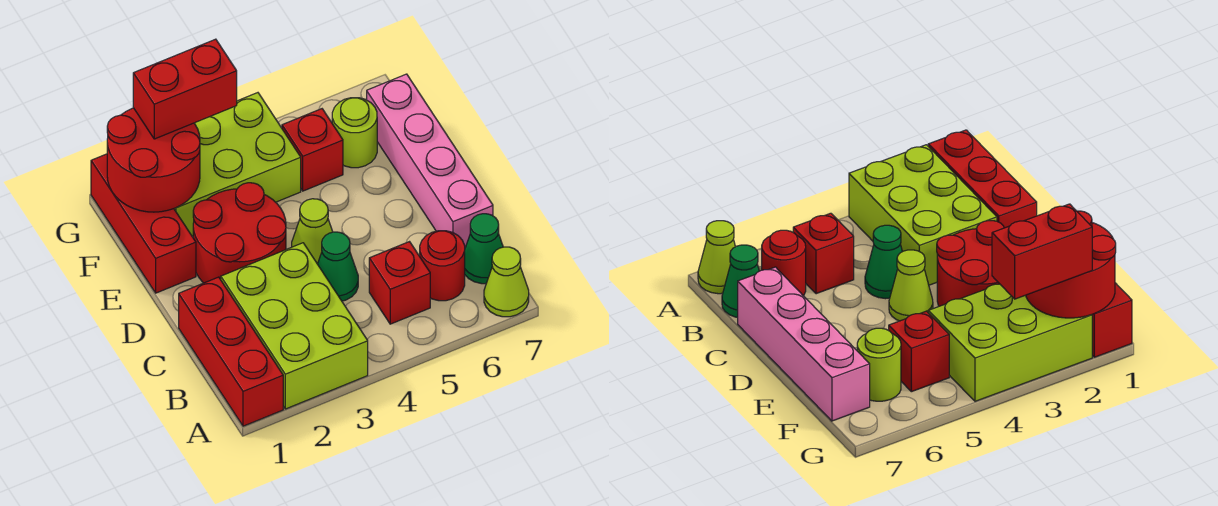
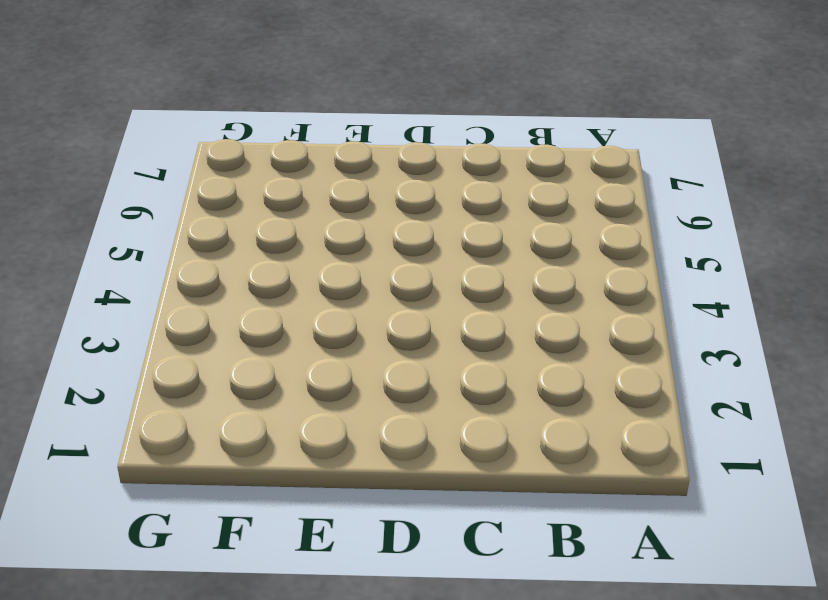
none -> red brick A1:C1 level 1
none -> lime brick A2:C3 level 1
none -> lime cone A7 level 1

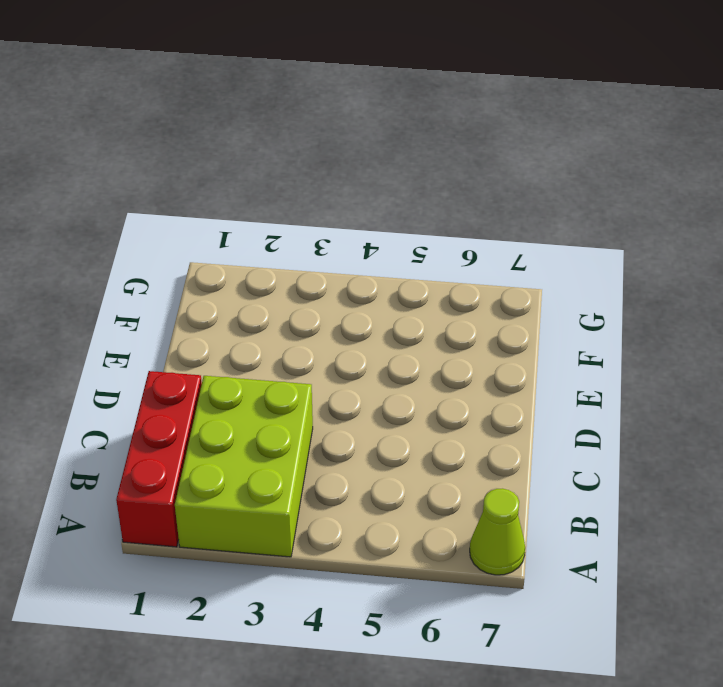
none -> red brick B5 level 1
none -> red round brick B6 level 1
none -> green cone B7 level 1

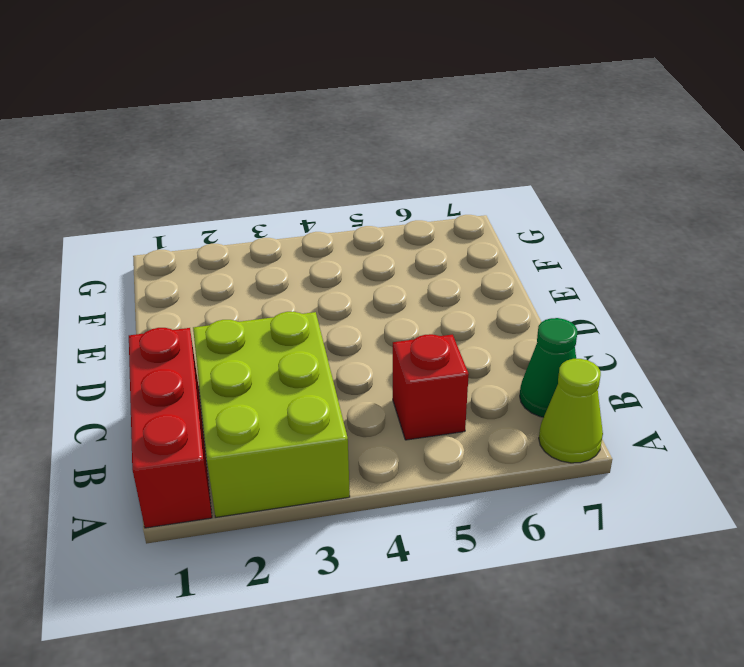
none -> red round brick B6 level 1
none -> green cone C4 level 1
none -> pink brick C7:F7 level 1

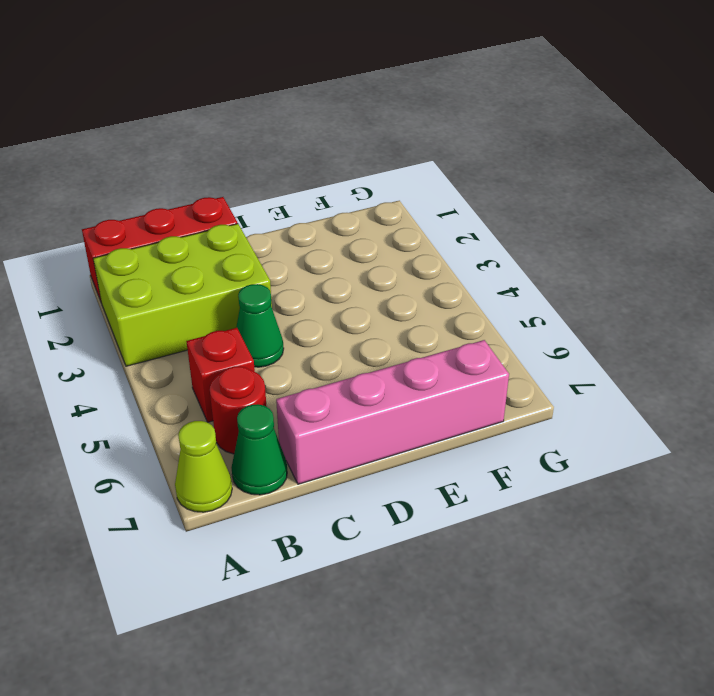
none -> red round brick D2:E3 level 1
none -> lime cone D4 level 1
none -> red brick E1:G1 level 1

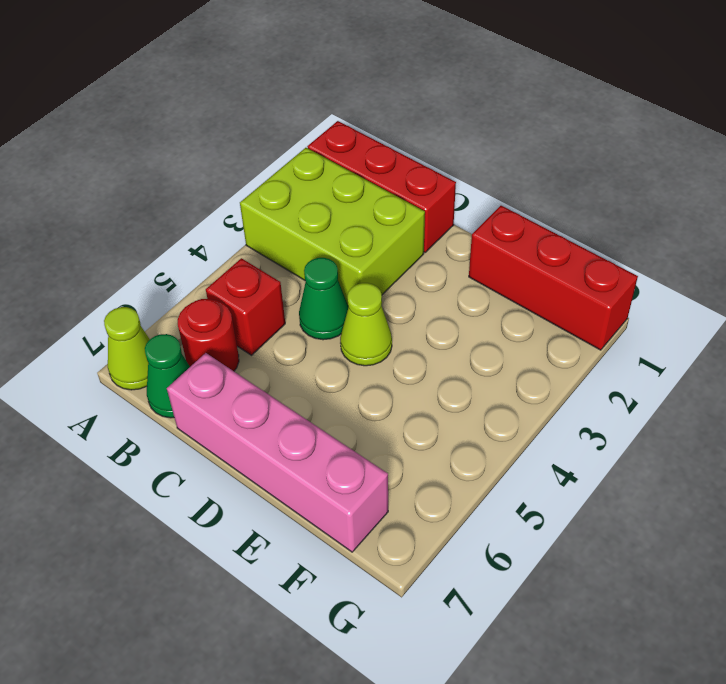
none -> red round brick D2:E3 level 1
none -> lime brick F2:G4 level 1
none -> red brick F5 level 1

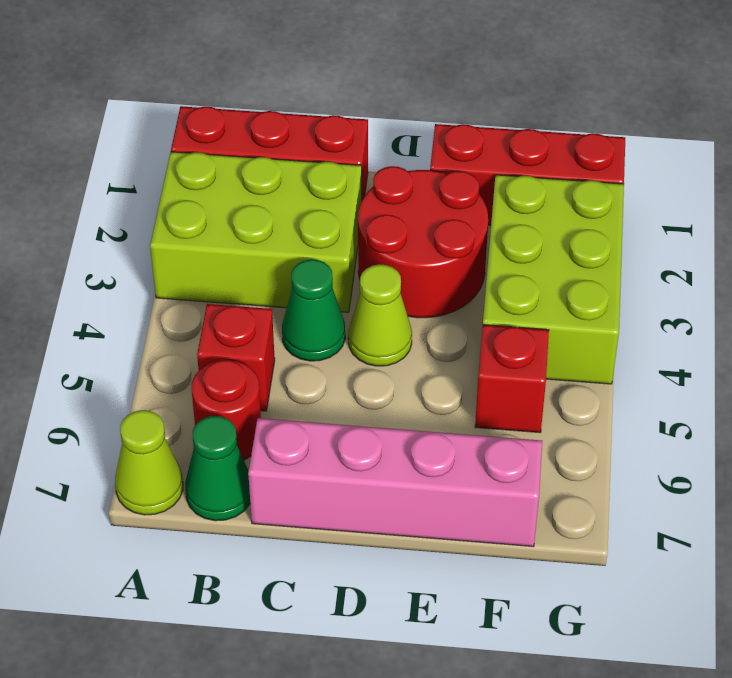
none -> lime round brick F6 level 1
none -> red round brick F1:G2 level 2
none -> red brick G2:G3 level 3

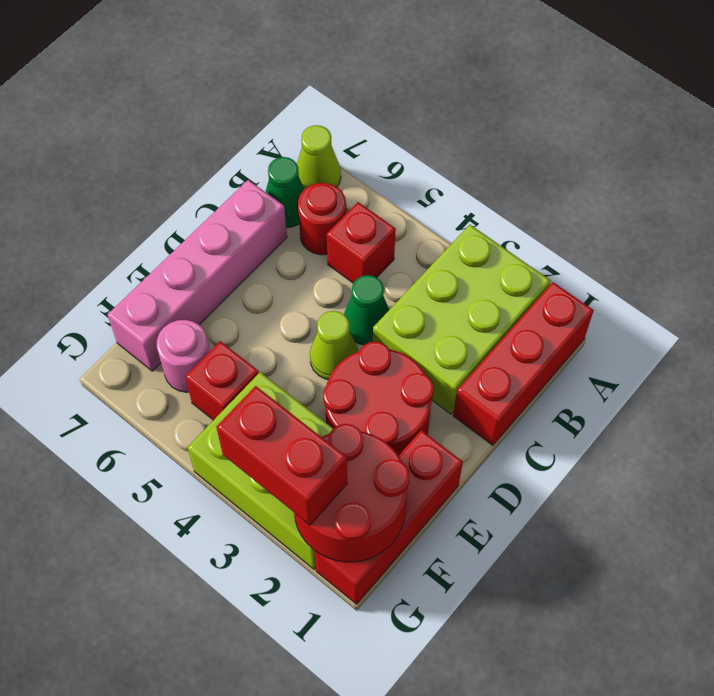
pink round brick F6 level 1 -> lime round brick F6 level 1

